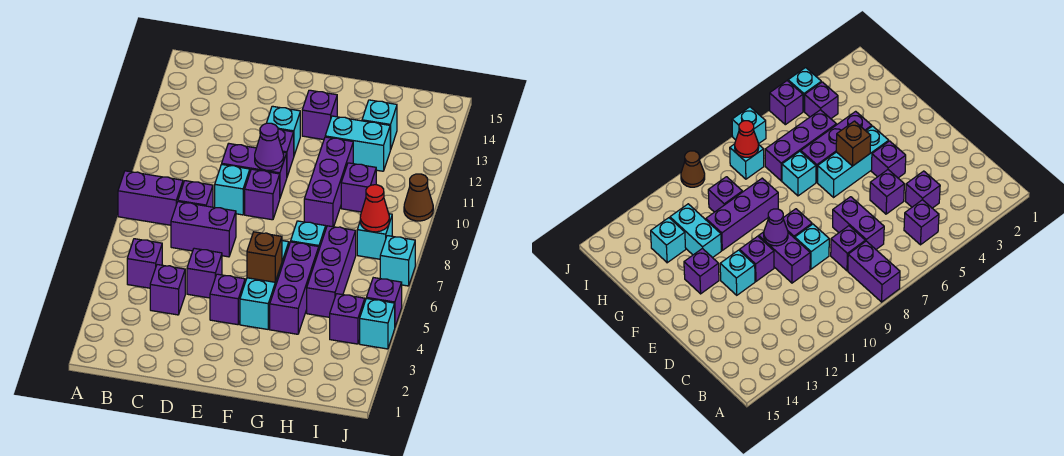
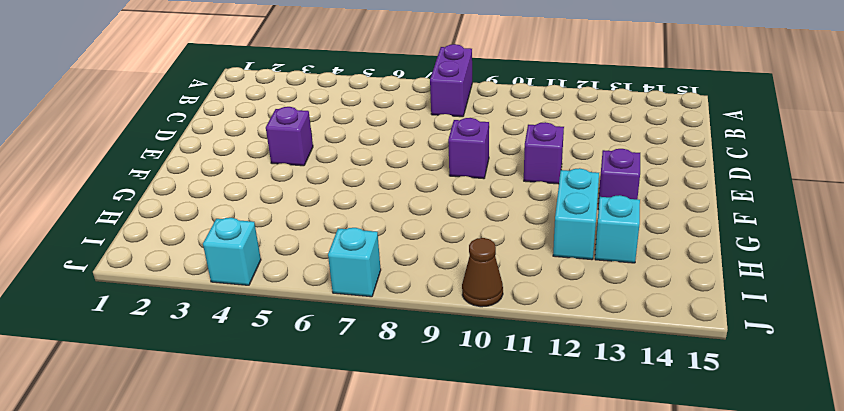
none -> purple brick B5 level 1
none -> purple brick C4 level 1
none -> purple brick C7:D7 level 1
none -> purple brick C8 level 1

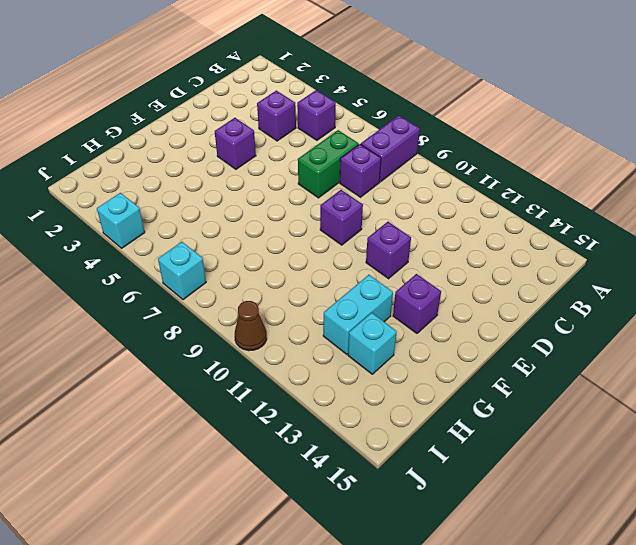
green brick C7:D7 level 1 -> purple brick C7:D7 level 1
none -> purple brick D5 level 1
none -> cyan brick D9 level 1
none -> purple brick D10:E10 level 1
none -> cyan brick E12 level 1

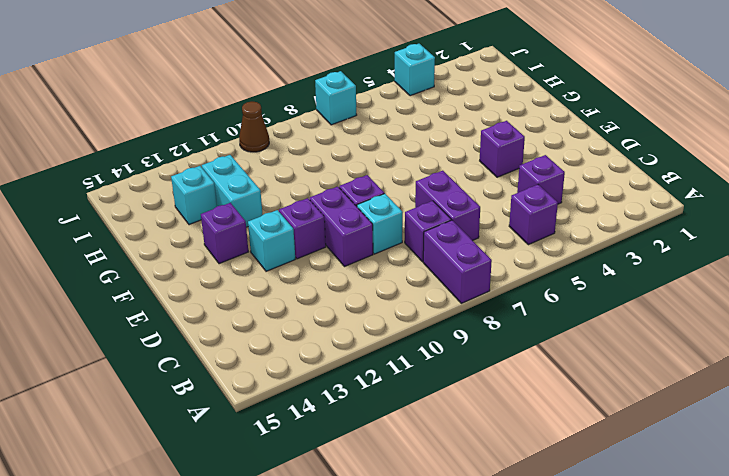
none -> purple brick D5 level 1
none -> cyan brick F4:F6 level 1
none -> purple brick G4:G6 level 1
none -> cyan brick G7 level 1

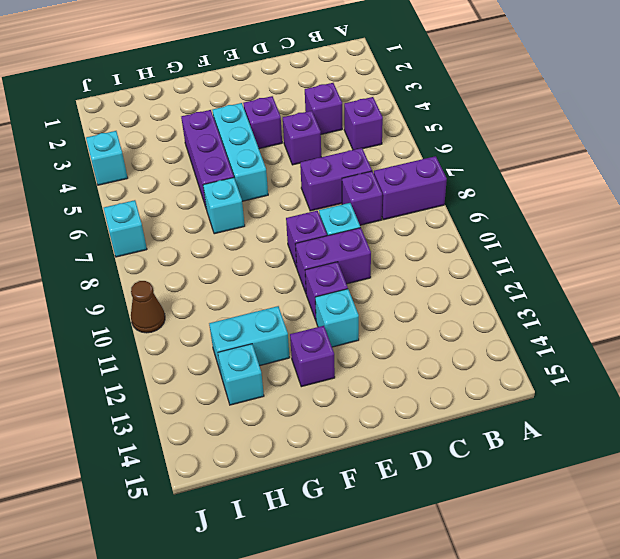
none -> purple brick G9:G11 level 1
none -> purple brick H5:H7 level 1
none -> purple brick H10 level 1
none -> purple brick I4 level 1

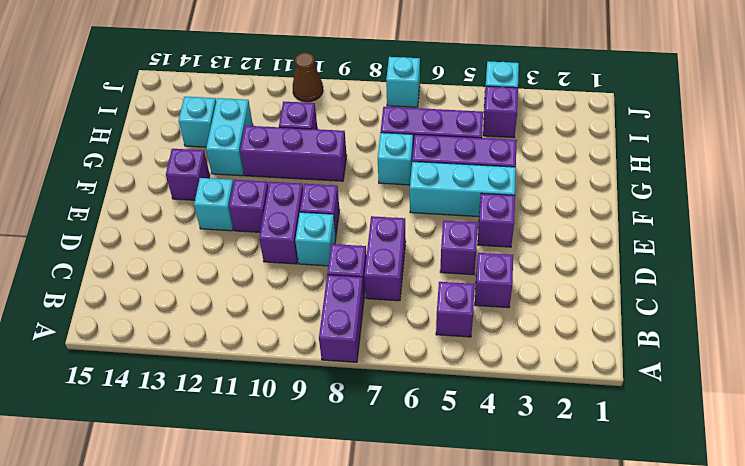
none -> cyan brick I8 level 1
none -> purple brick J5 level 1
none -> purple cone E10 level 2
none -> brown brick F5 level 2

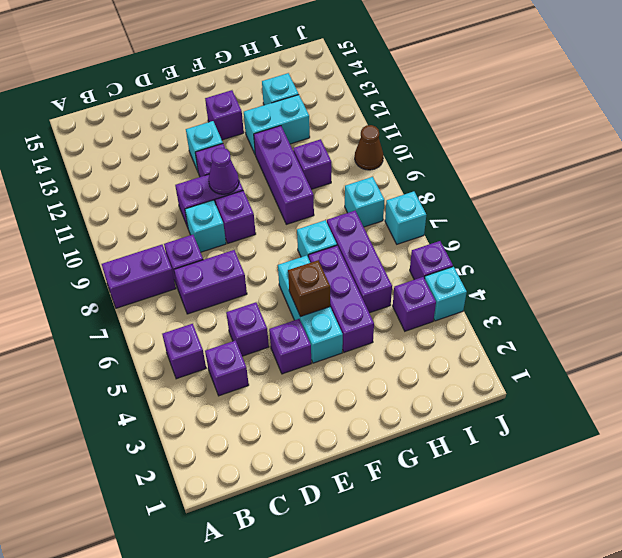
none -> red cone I8 level 2

